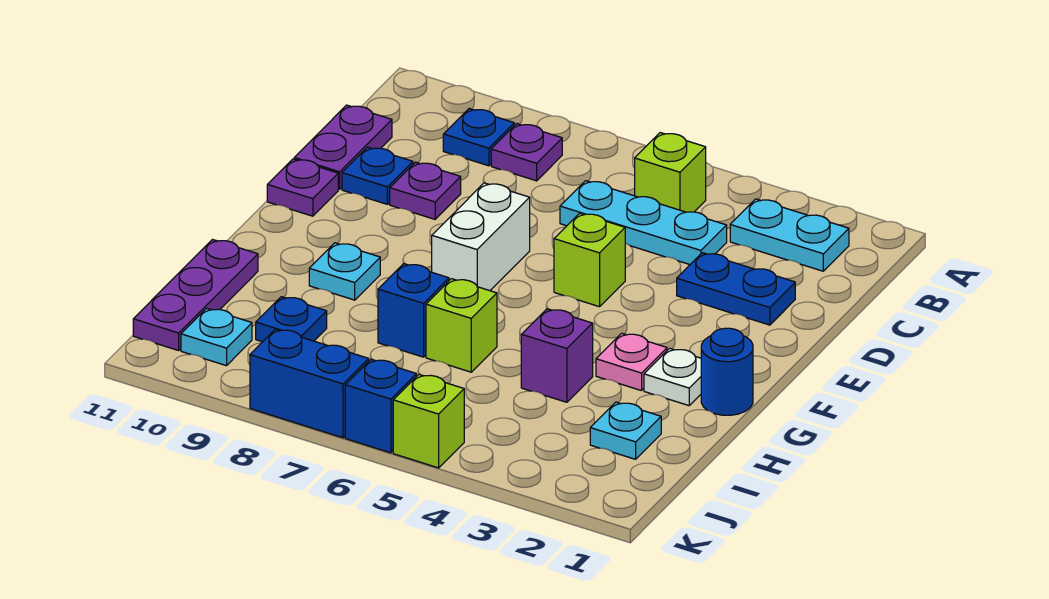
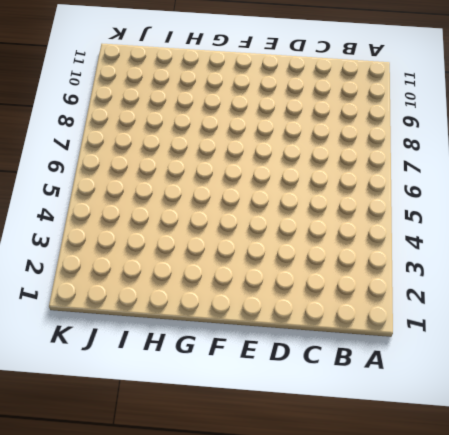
none -> cyan plate B2:B3 level 1
none -> lime brick B5 level 1
none -> purple plate B8 level 1

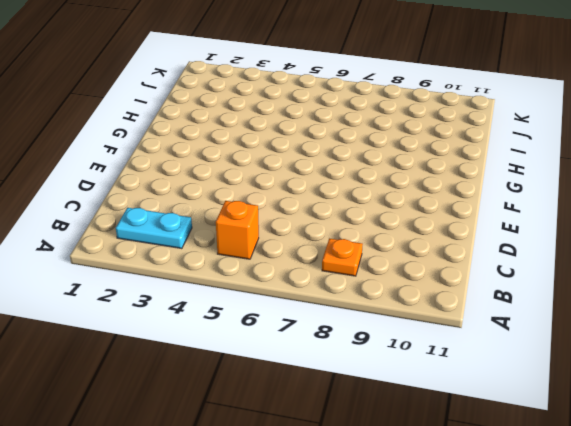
orange brick B5 level 1 -> lime brick B5 level 1
orange plate B8 level 1 -> purple plate B8 level 1
none -> blue plate B9 level 1
none -> cyan plate C4:C6 level 1
none -> purple plate C11:D11 level 1

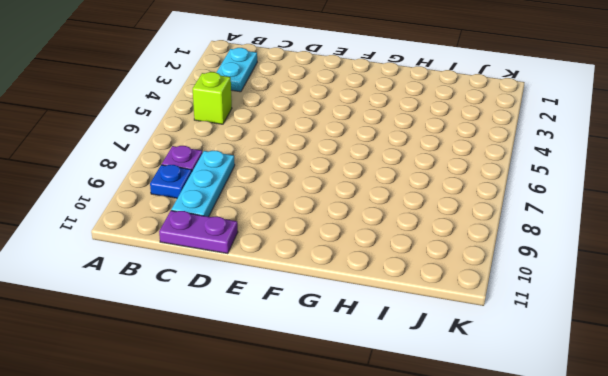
cyan plate C8:C10 level 1 -> cyan plate C4:C6 level 1
none -> blue plate D2:D3 level 1
none -> purple plate D9 level 1
none -> blue plate D10 level 1

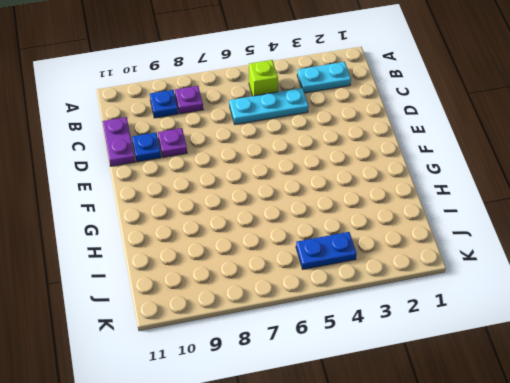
blue plate J4:J5 level 1 -> blue plate D2:D3 level 1
none -> lime brick E5 level 1
none -> white brick E7:F7 level 1
none -> purple plate E11 level 1

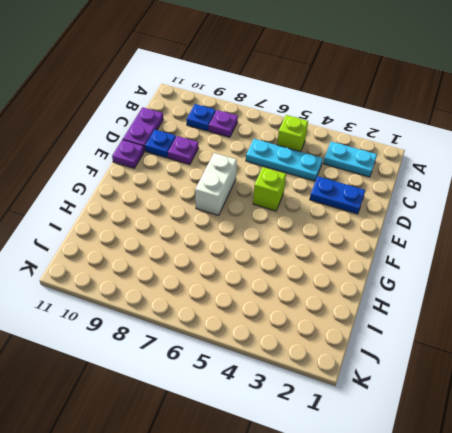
none -> blue round brick G1 level 1
none -> white plate G2 level 1
none -> pink plate G3 level 1

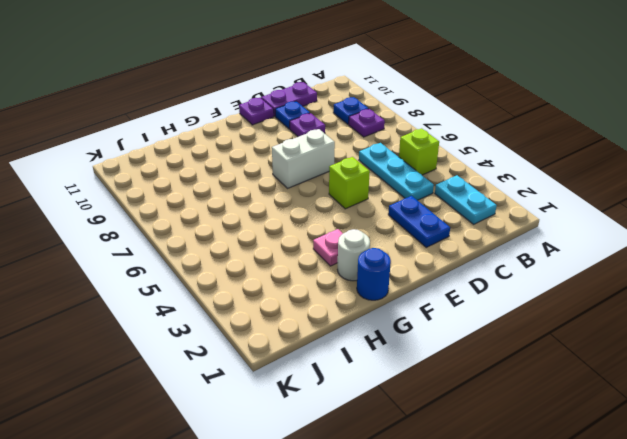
white round brick G2 level 1 -> white plate G2 level 1
none -> cyan plate G9 level 1
none -> purple brick H4 level 1
none -> lime brick H6 level 1

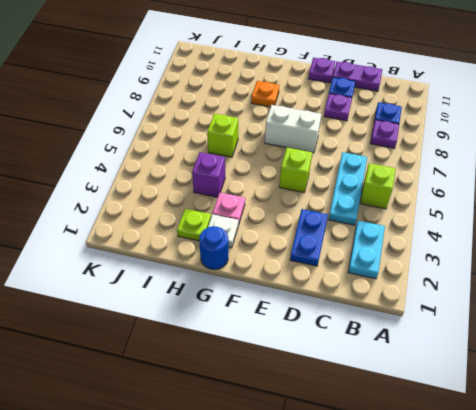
orange plate G9 level 1 -> cyan plate G9 level 1
lime plate H2 level 1 -> none
none -> blue brick H7 level 1
none -> purple plate H11:J11 level 1
none -> cyan plate I2 level 1

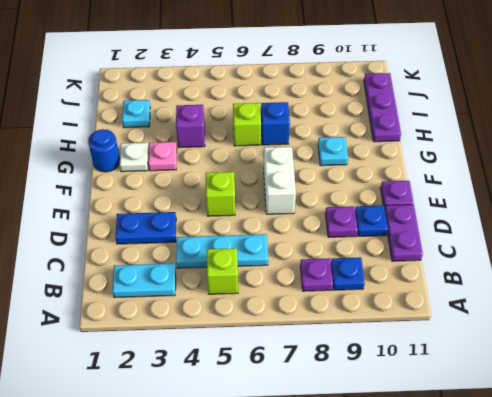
none -> blue plate I9 level 1
none -> cyan plate J10 level 1
none -> lime brick K5 level 1

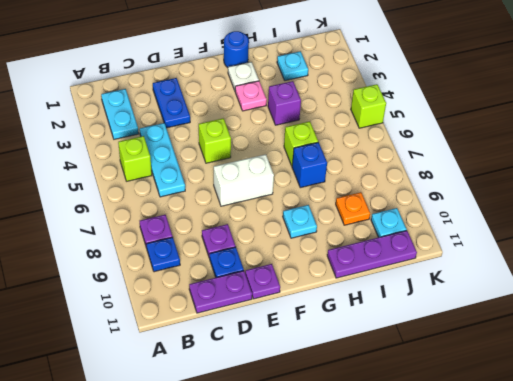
orange plate I9 level 1 -> blue plate I9 level 1
none -> blue brick K6 level 1
none -> blue brick K7:K8 level 1

